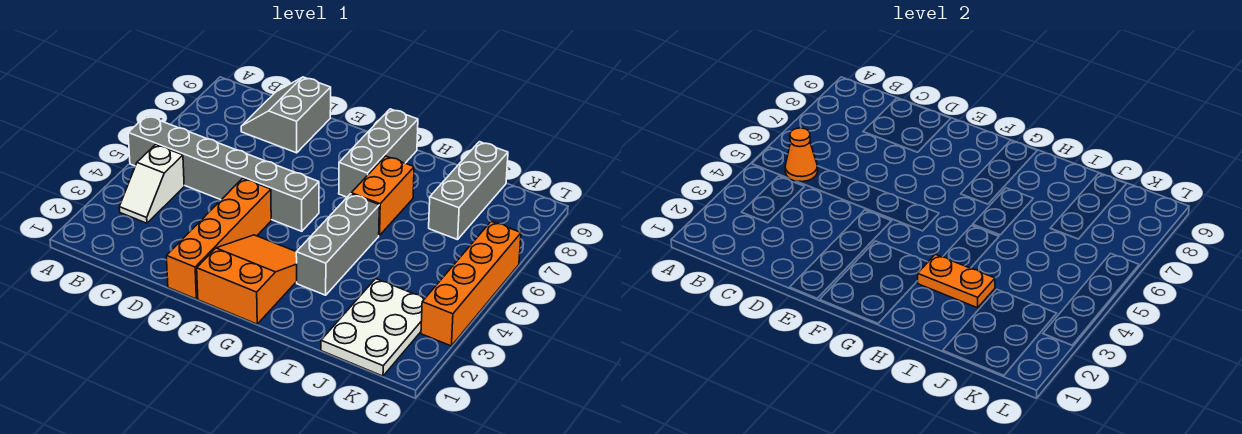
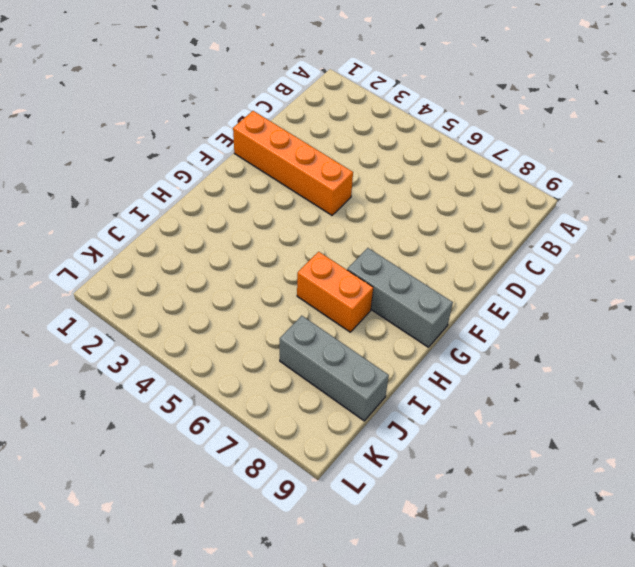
none -> grey brick A5:F5 level 1
none -> white slope B3:B4 level 1 top 4
none -> grey slope C8:D9 level 1 top D

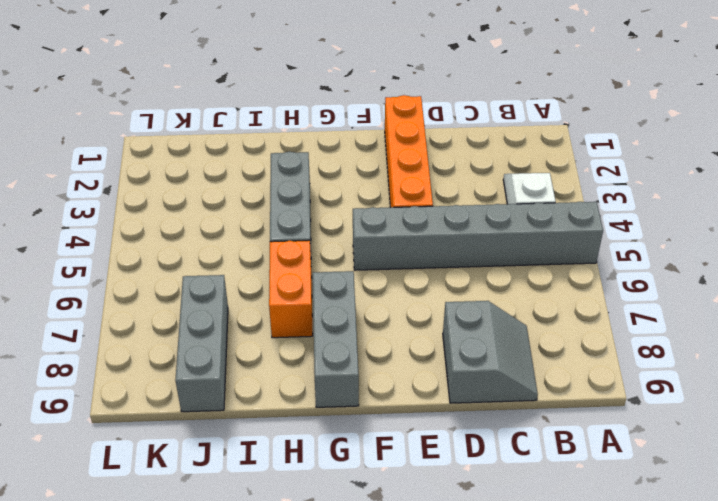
none -> orange slope F1:G3 level 1 top 1
none -> white plate J1:K3 level 1
none -> orange brick L3:L6 level 1

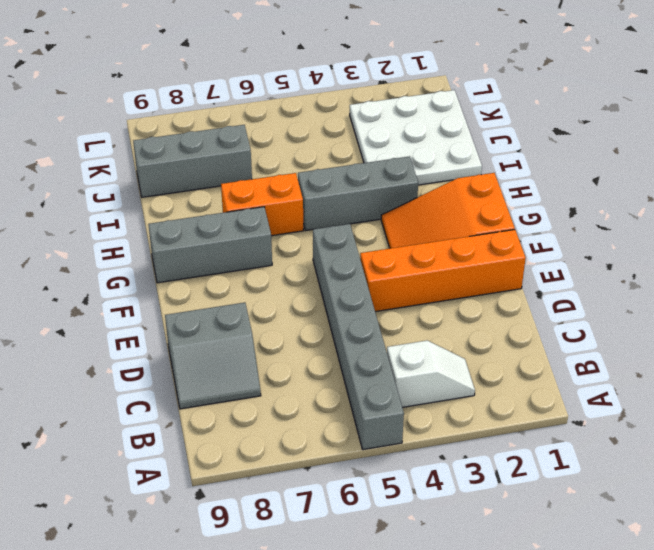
white plate I1:K3 level 1 -> white plate J1:K3 level 1
none -> orange brick L3:L6 level 1
none -> orange cone B5 level 2
none -> orange plate H3:I3 level 2

